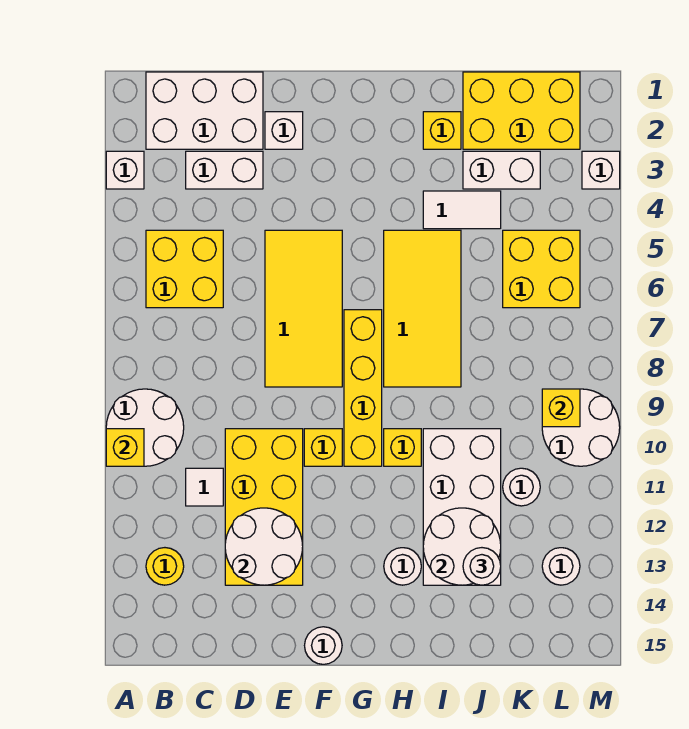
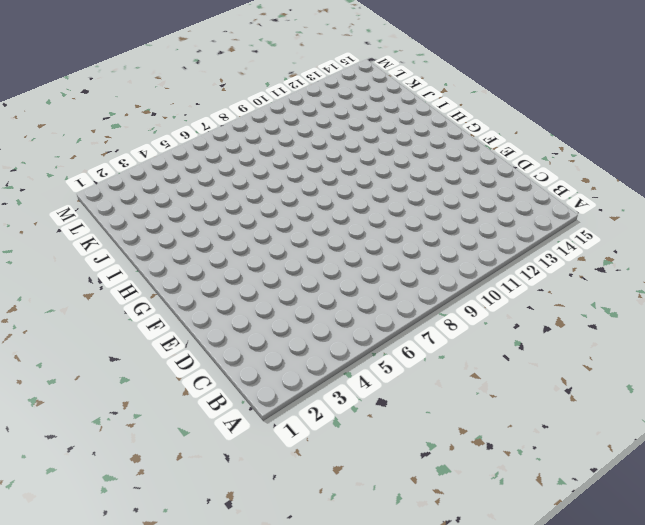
none -> white brick A3 level 1
none -> white round brick A9:B10 level 1
none -> white brick B1:D2 level 1
none -> yellow brick B5:C6 level 1

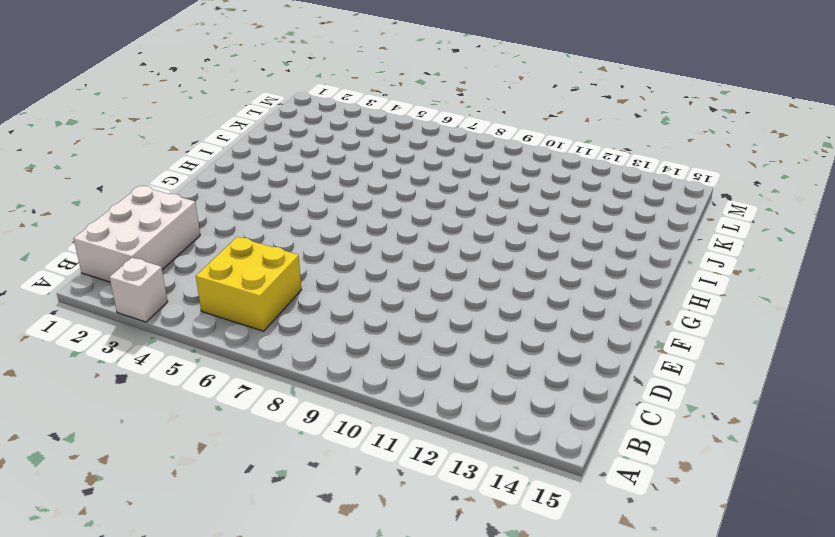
none -> white round brick A9:B10 level 1
none -> yellow round brick B13 level 1
none -> white brick C3:D3 level 1
none -> white tile C11 level 1

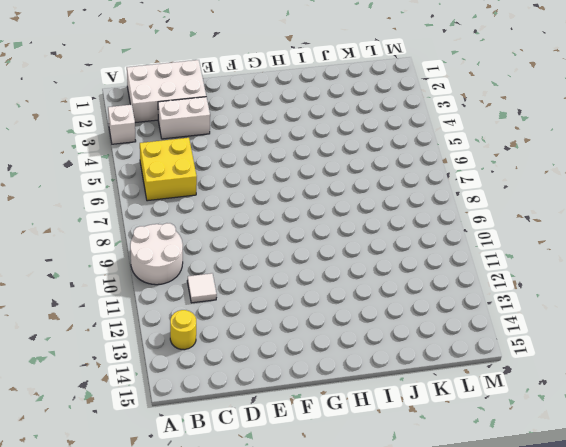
none -> yellow brick D10:E13 level 1
none -> white brick E2 level 1
none -> yellow tile E5:F8 level 1
none -> yellow brick F10 level 1

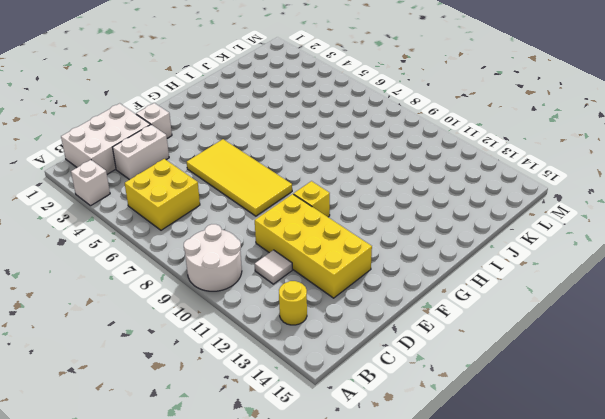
none -> white round brick F15 level 1
none -> yellow brick G7:G10 level 1
none -> yellow tile H5:I8 level 1
none -> yellow brick H10 level 1

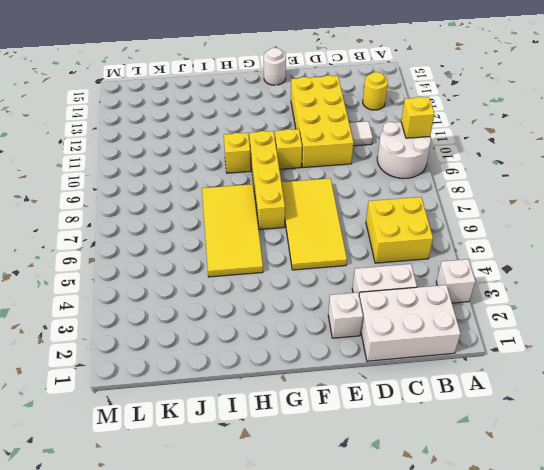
none -> white round brick H13 level 1
none -> yellow brick I2 level 1
none -> white tile I4:J4 level 1
none -> white brick I10:J13 level 1

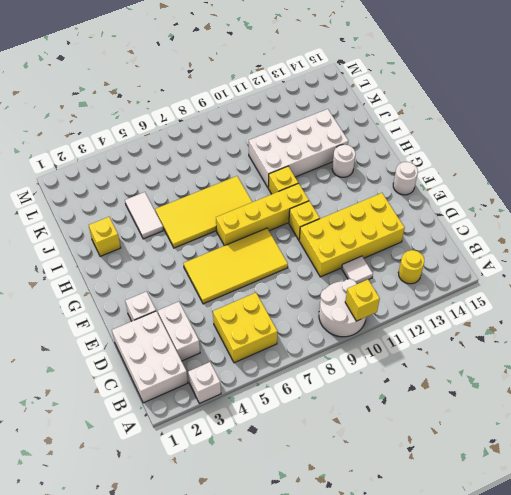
none -> yellow brick J1:L2 level 1
none -> white brick J3:K3 level 1
none -> yellow brick K5:L6 level 1
none -> white round brick K11 level 1

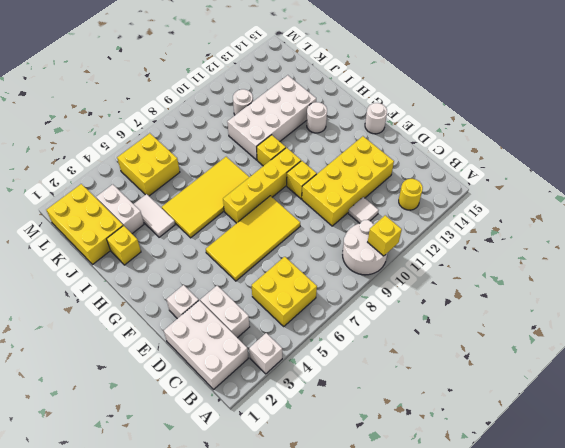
none -> white round brick L9:M10 level 1
none -> white round brick L13 level 1
none -> white brick M3 level 1
none -> white round brick D12:E13 level 2

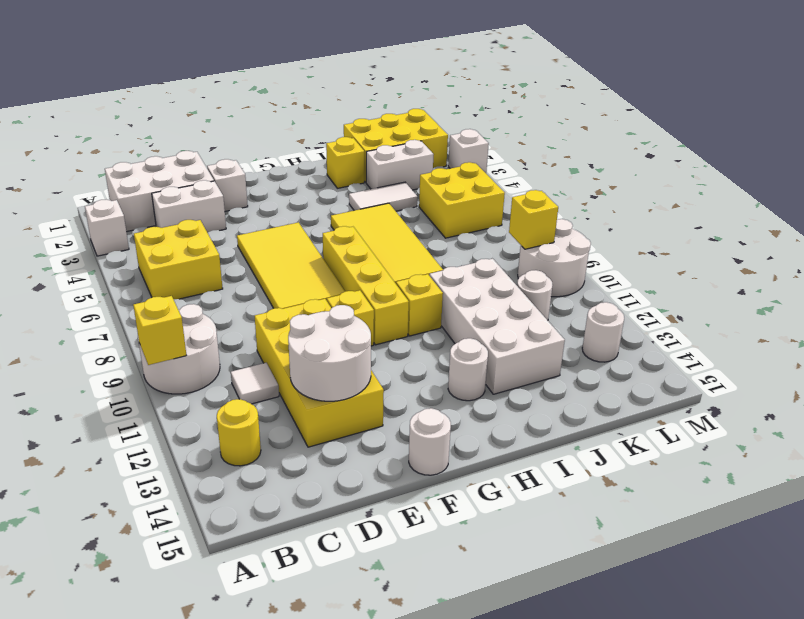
none -> white round brick I12:J13 level 2
none -> white round brick J13 level 3

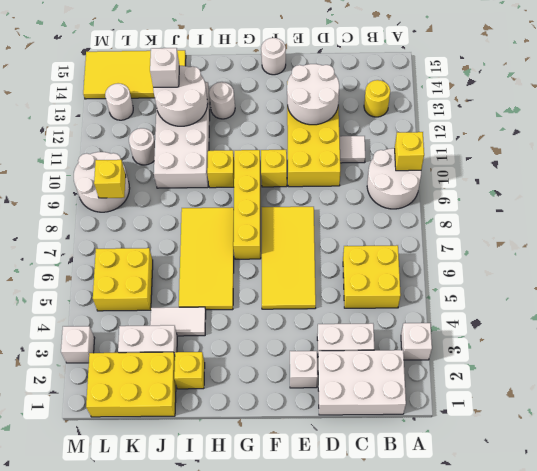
white brick J13 level 3 -> white round brick J13 level 3
yellow tile J14:M15 level 1 -> none

